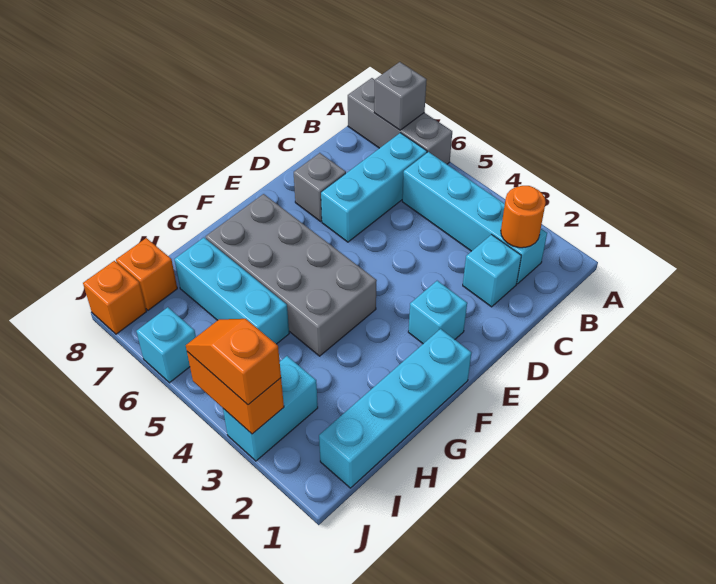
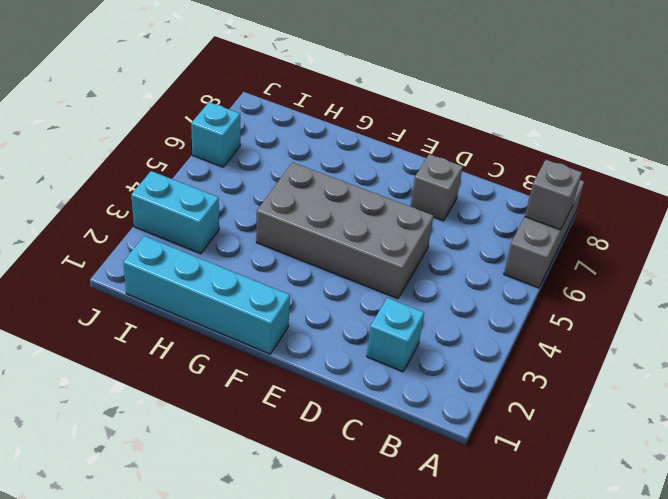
grey brick D4:G5 level 1 -> grey brick F4:G7 level 1
none -> cyan brick B2:B5 level 1
none -> cyan brick B6:D6 level 1
none -> cyan brick E2 level 1

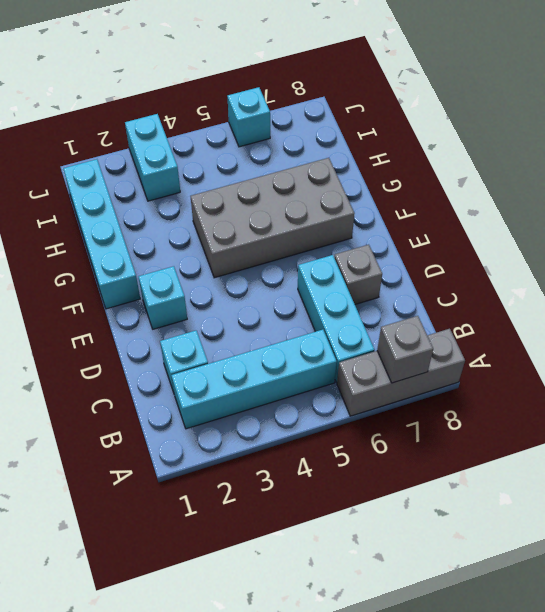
none -> cyan brick H5:H7 level 1
none -> orange brick I8 level 1
none -> orange brick J8 level 1

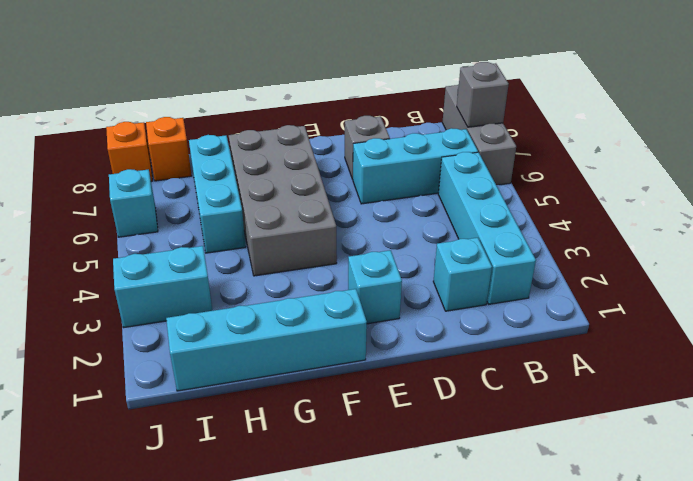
none -> orange round brick B2 level 2
none -> orange brick J3:J4 level 2
none -> orange slope J3:J4 level 3 top 3

